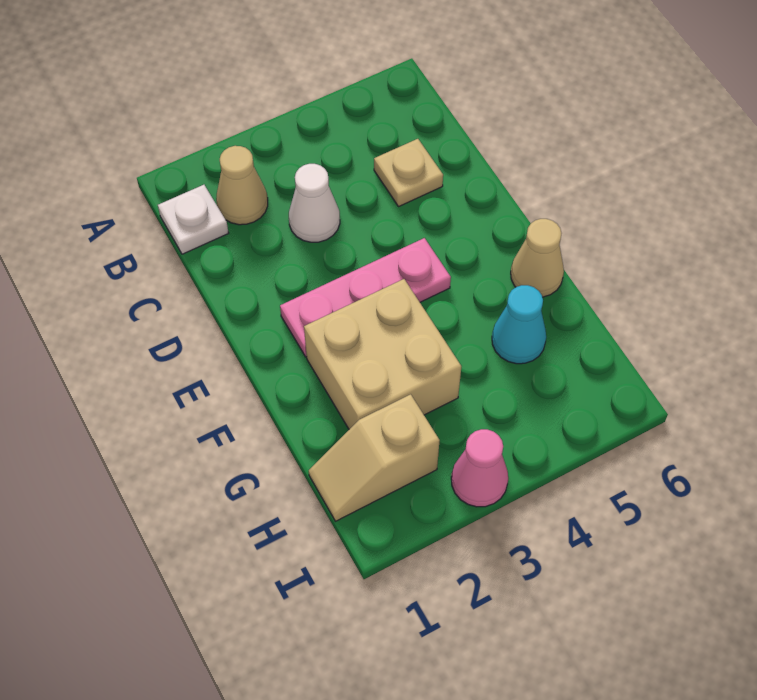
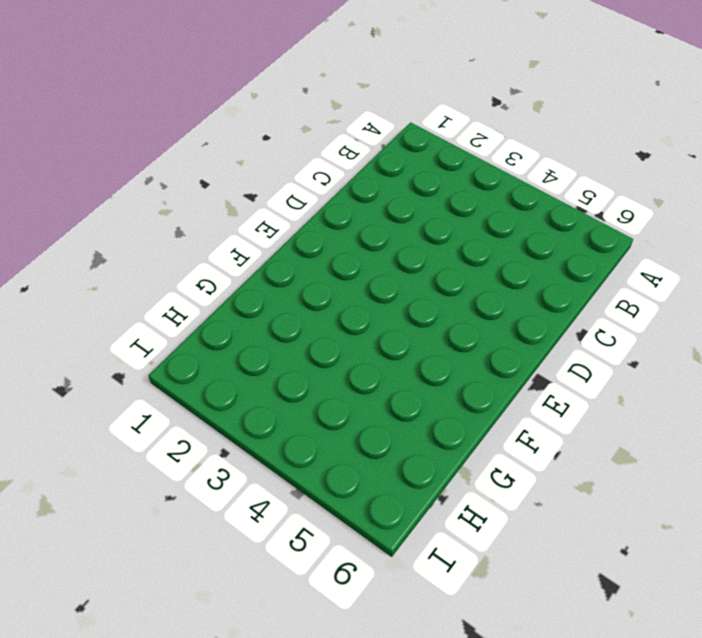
none -> white plate B1 level 1
none -> tan cone B2 level 1

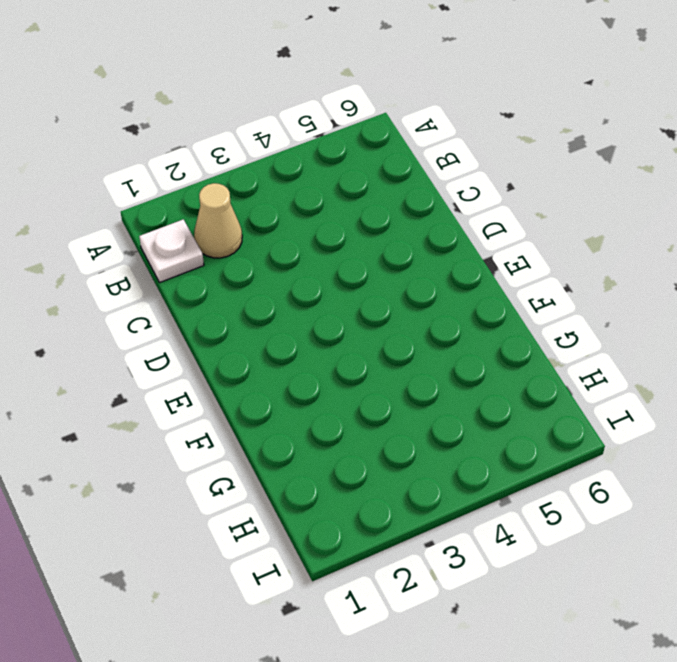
none -> white cone C3 level 1
none -> tan plate C5 level 1

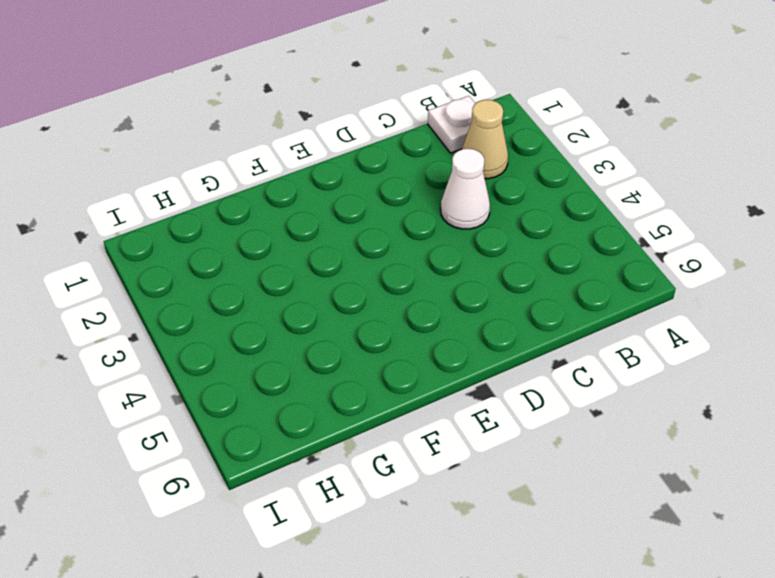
none -> tan plate C5 level 1
none -> pink plate E2:E4 level 1

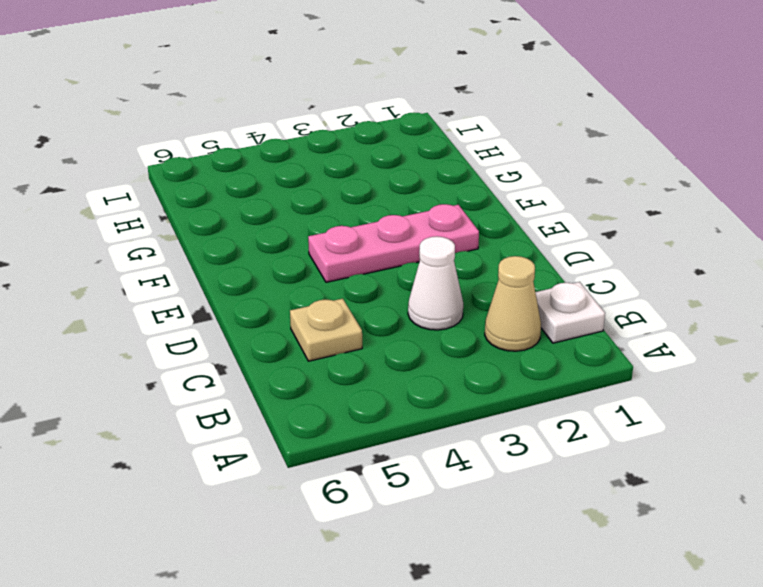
none -> tan brick F2:G3 level 1
none -> tan cone F6 level 1

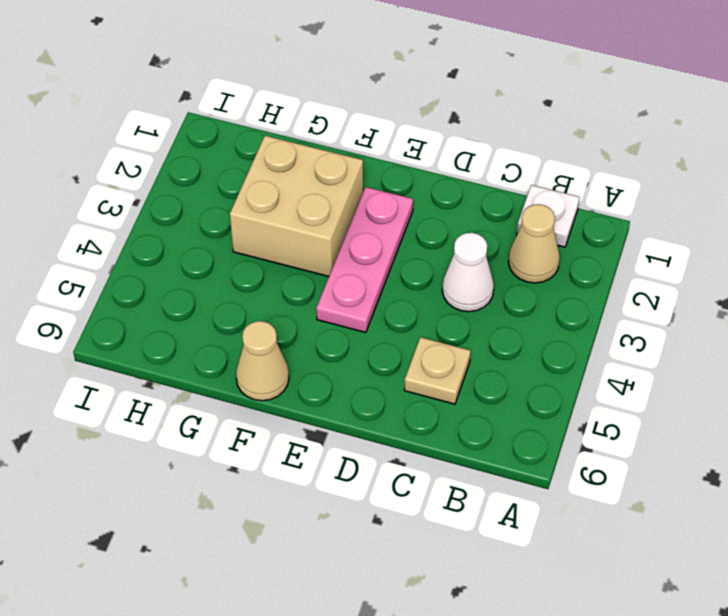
none -> cyan cone G5 level 1
none -> tan slope H1:H2 level 1 top 2

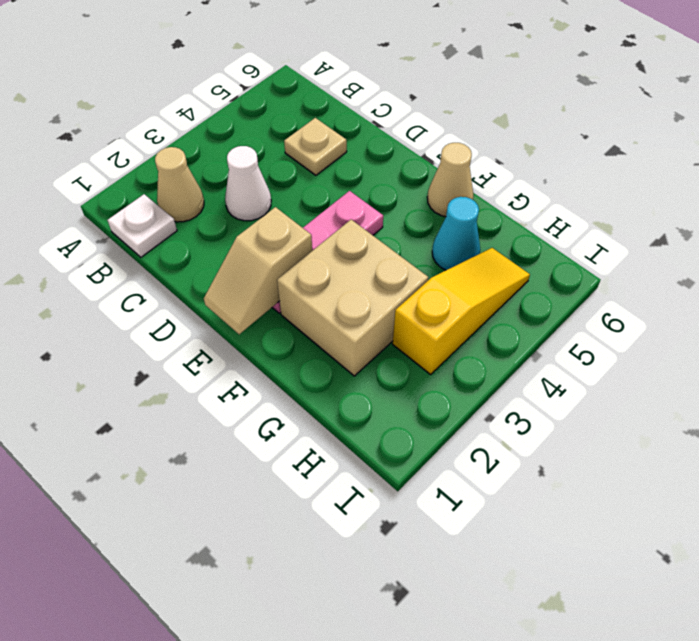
tan slope E1:E2 level 2 top 2 -> tan slope H1:H2 level 1 top 2
yellow slope H3:H5 level 1 top 3 -> none
none -> pink cone I3 level 1

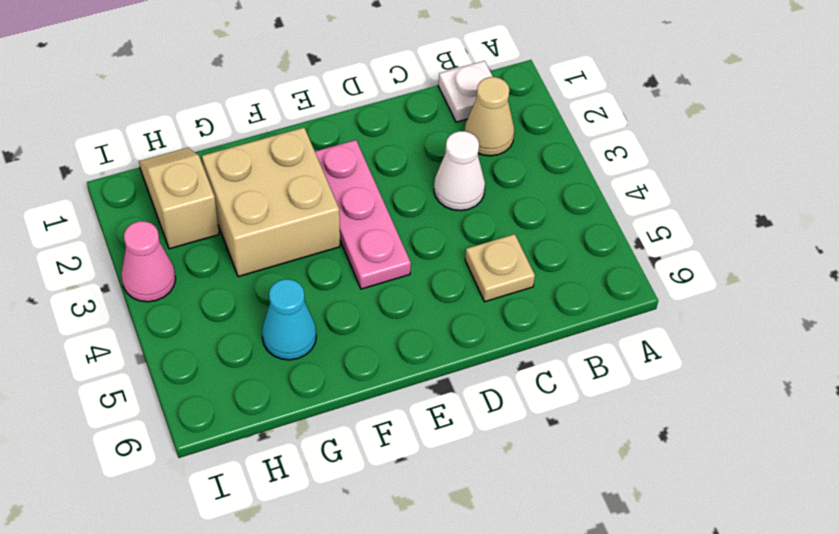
none -> tan cone F6 level 1

